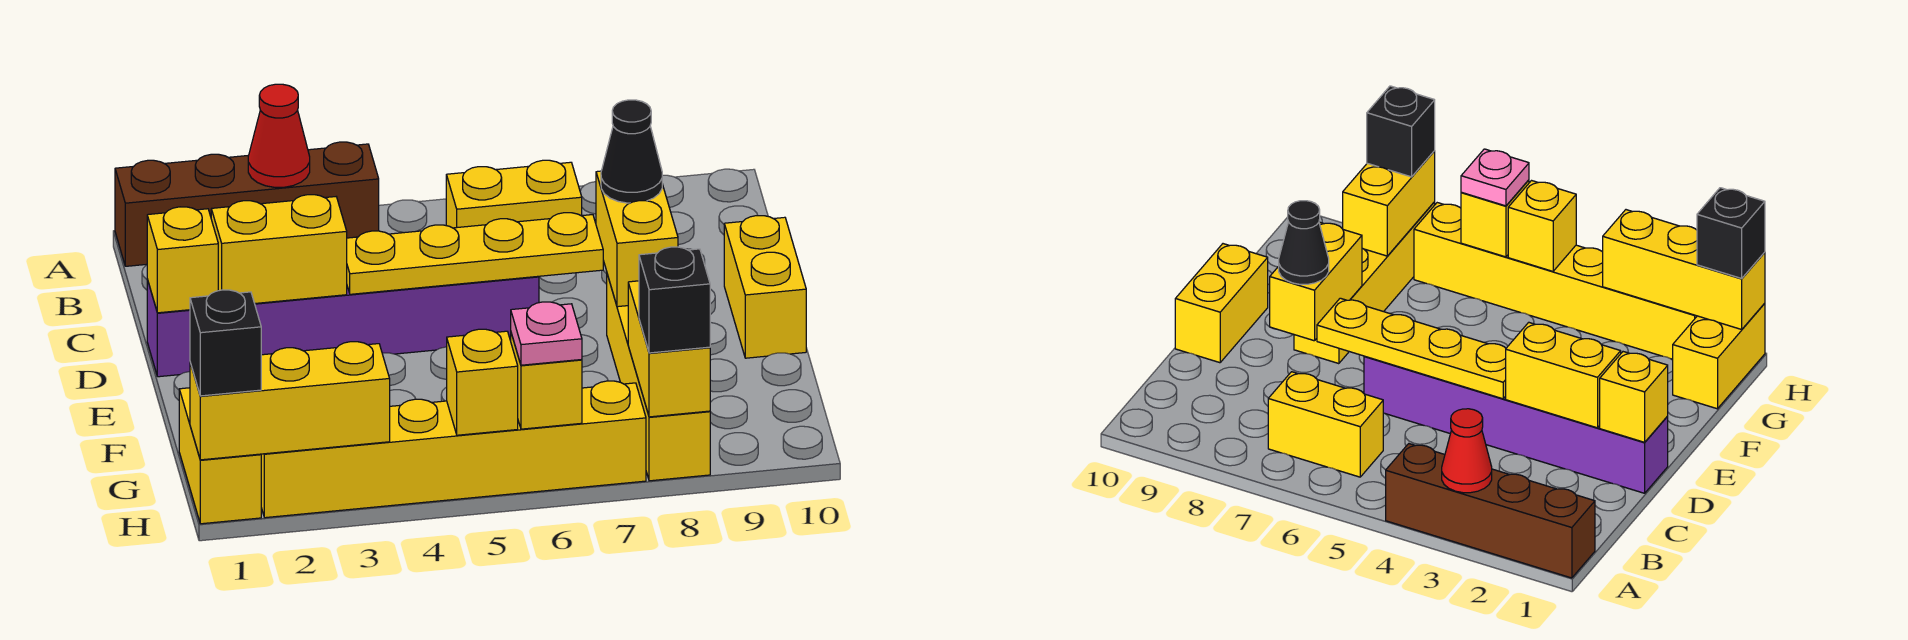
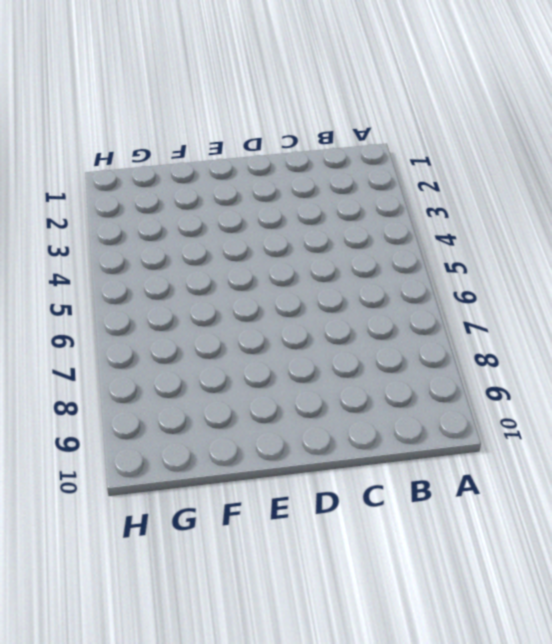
none -> brown brick A1:A4 level 1
none -> yellow brick B6:B7 level 1
none -> purple brick D1:D6 level 1

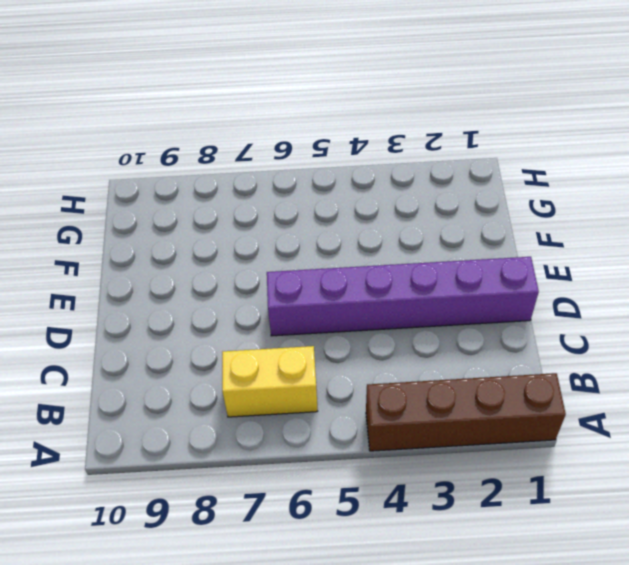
none -> yellow brick D10:E10 level 1
none -> yellow brick E8:H8 level 1
none -> yellow brick G1:H1 level 1

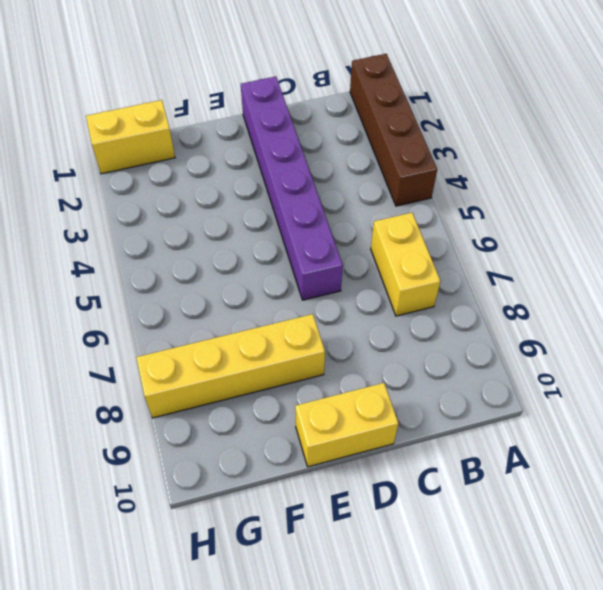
none -> yellow brick H2:H7 level 1
none -> red cone A3 level 2
none -> yellow brick D1 level 2

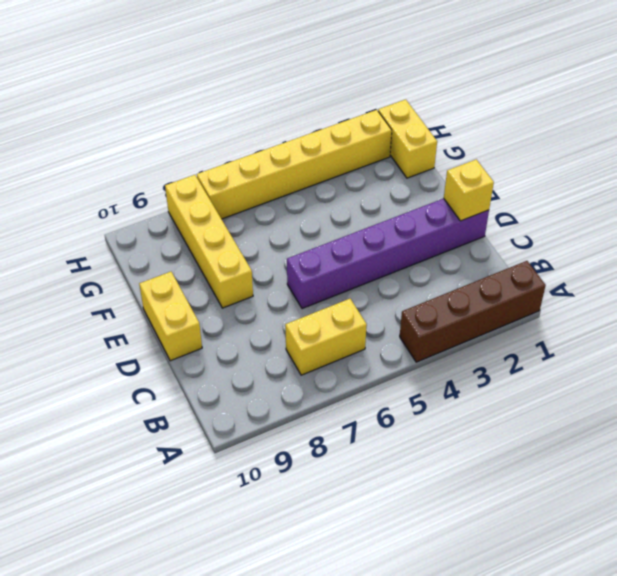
none -> red cone A3 level 2
none -> yellow brick D2:D3 level 2
none -> yellow plate D4:D7 level 2

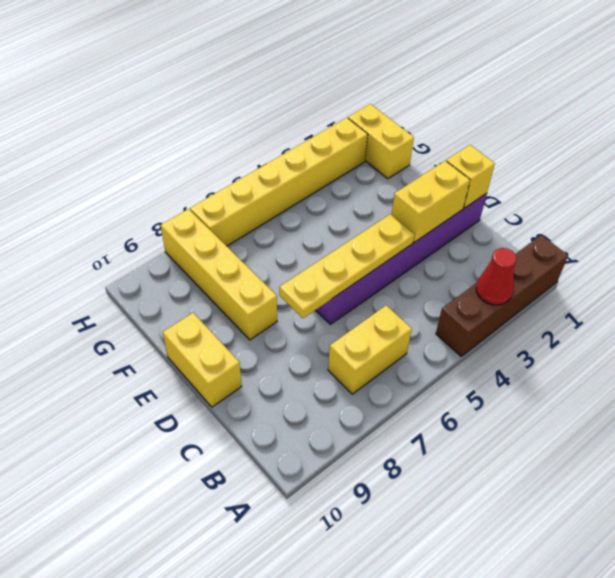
none -> yellow brick D8:E8 level 2
none -> yellow brick G8:H8 level 2
none -> yellow brick H1:H3 level 2

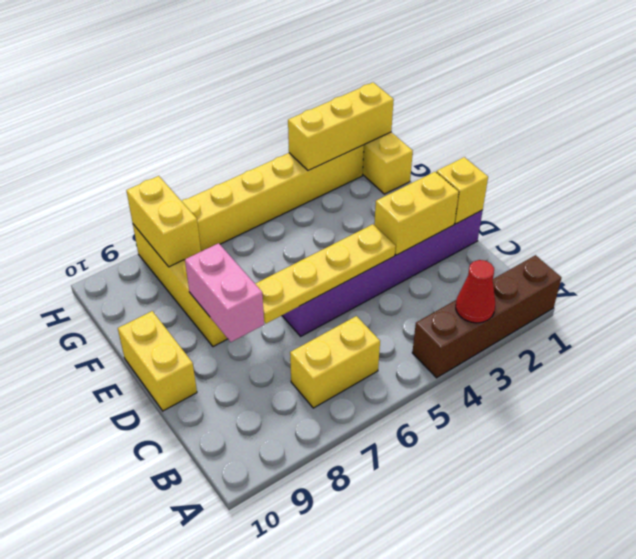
pink brick D8:E8 level 2 -> yellow brick D8:E8 level 2
none -> yellow brick H5 level 2
none -> yellow brick H6 level 2
none -> black cone D8 level 3

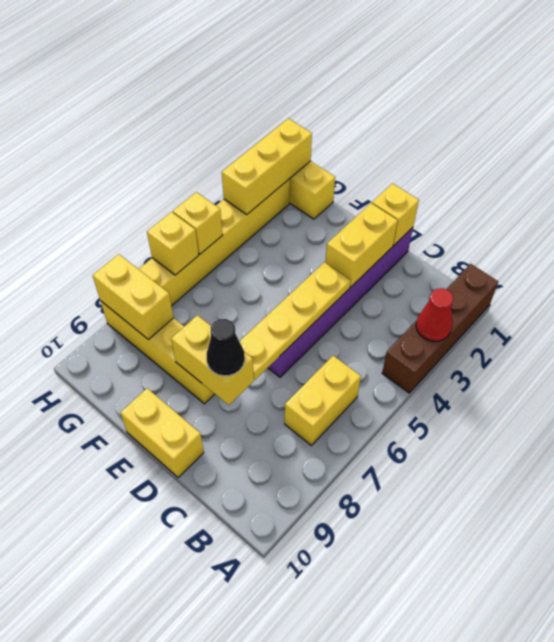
none -> black brick H1 level 3
none -> pink plate H6 level 3
none -> black brick H8 level 3

